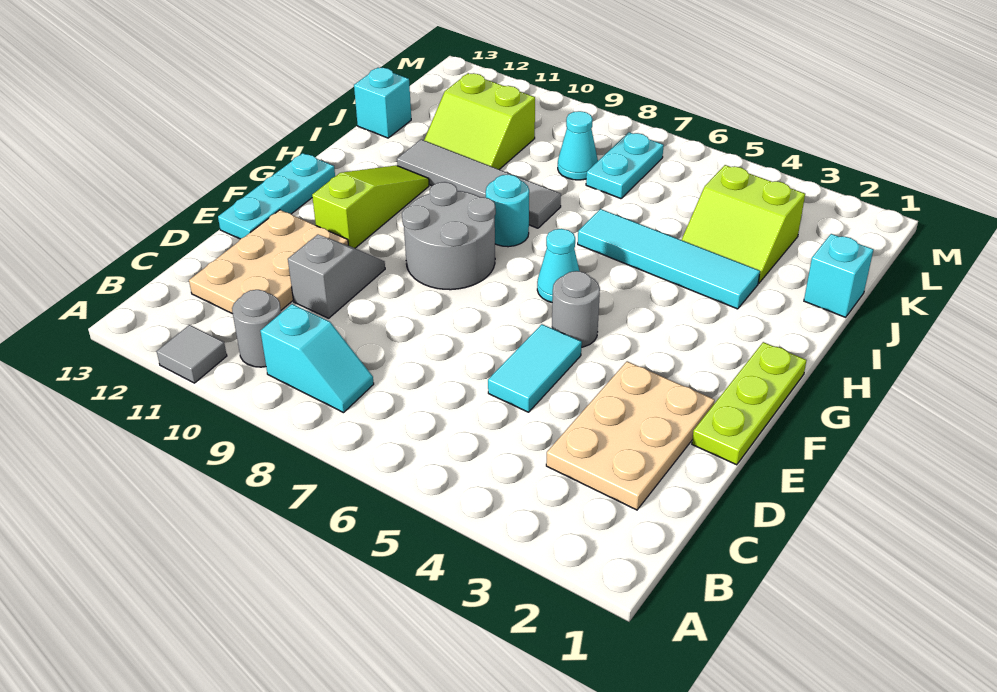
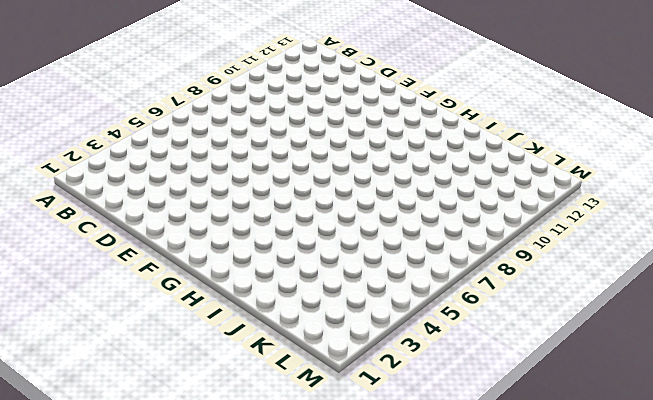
none -> grey tile A11 level 1
none -> cyan slope B8:B9 level 1 top 9
none -> grey round brick B10 level 1

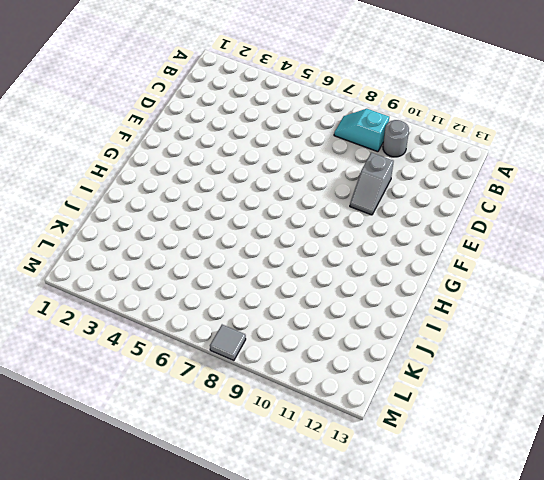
grey tile M8 level 1 -> grey tile A11 level 1
none -> tan plate C2:E3 level 1
none -> tan plate C11:E12 level 1
none -> cyan tile D5:E5 level 1

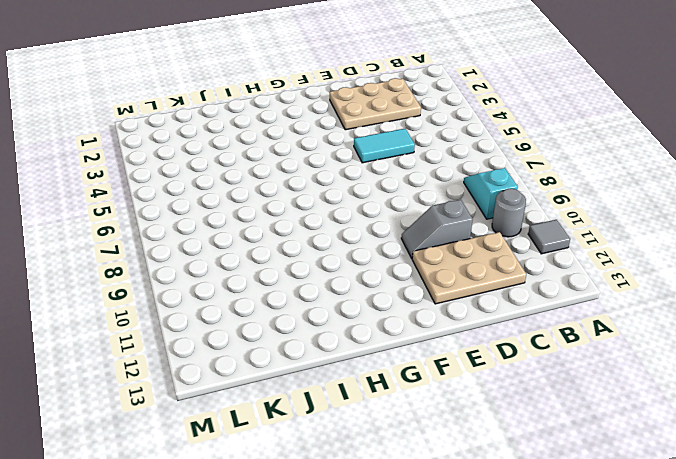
none -> lime plate E1:G1 level 1
none -> cyan plate E13:G13 level 1
none -> grey round brick F5 level 1

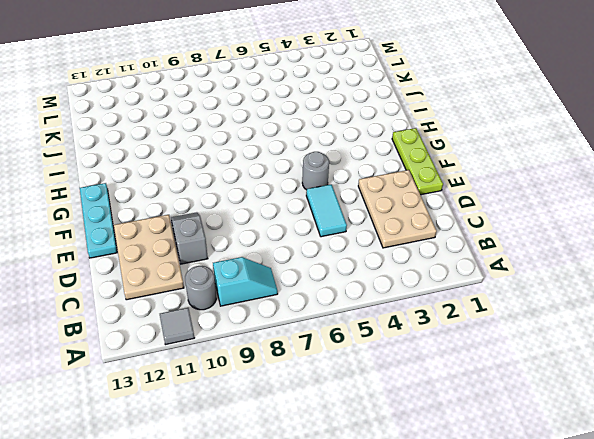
none -> grey round brick F8:G9 level 1
none -> lime slope F11:H11 level 1 top F
none -> cyan cone G6 level 1

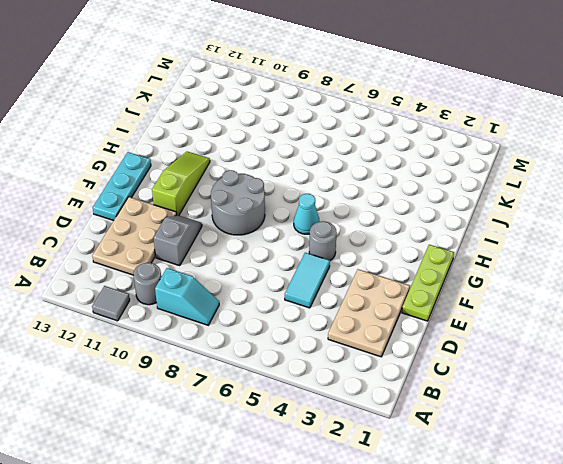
none -> cyan round brick H8 level 1
none -> cyan tile I3:I6 level 1
none -> grey tile I8:I11 level 1

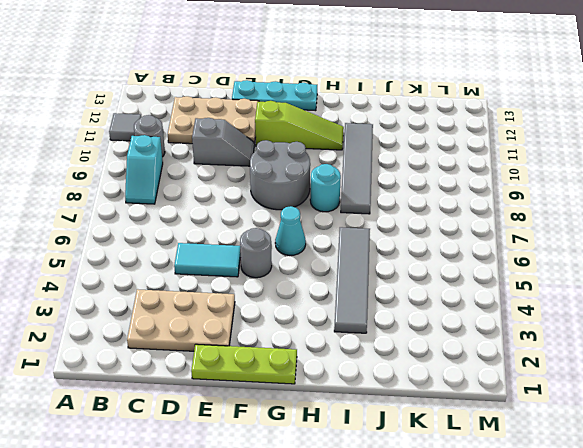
grey tile I3:I6 level 1 -> cyan tile I3:I6 level 1
none -> cyan brick J1 level 1
none -> lime slope J3:K4 level 1 top K
none -> lime slope J10:K11 level 1 top K

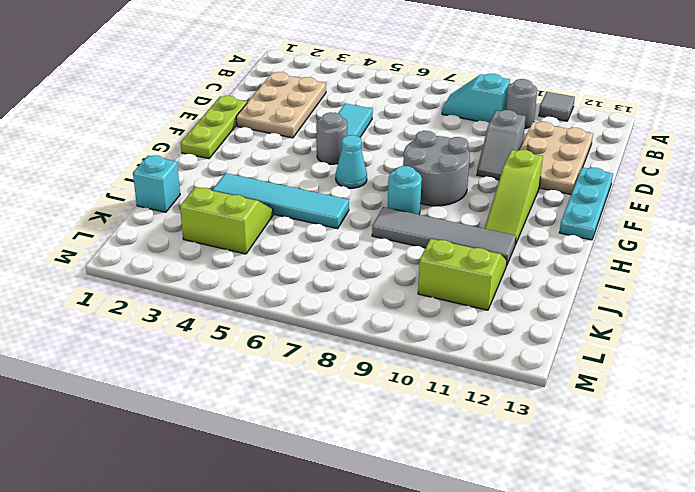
none -> cyan brick J13 level 1
none -> cyan plate K7:L7 level 1
none -> cyan cone K8 level 1

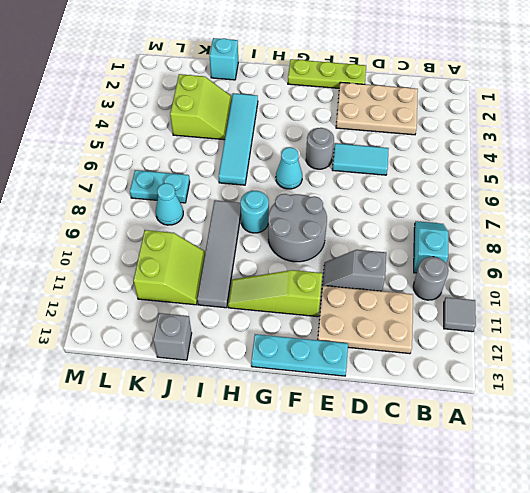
grey brick J13 level 1 -> cyan brick J13 level 1

